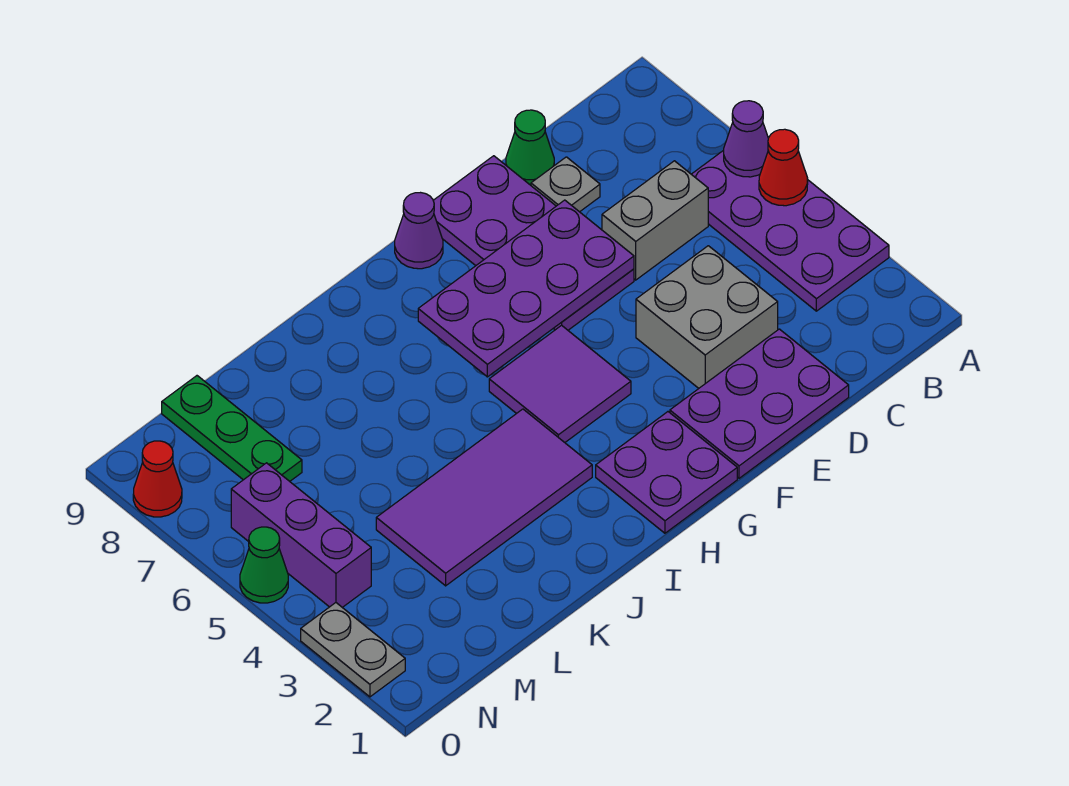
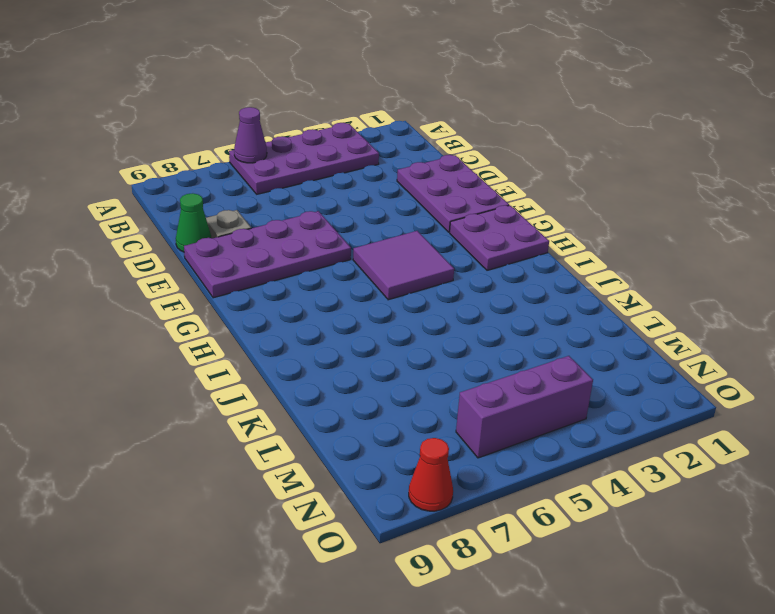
none -> grey brick C6:D6 level 1
none -> grey brick D3:E4 level 1
none -> purple cone G9 level 1

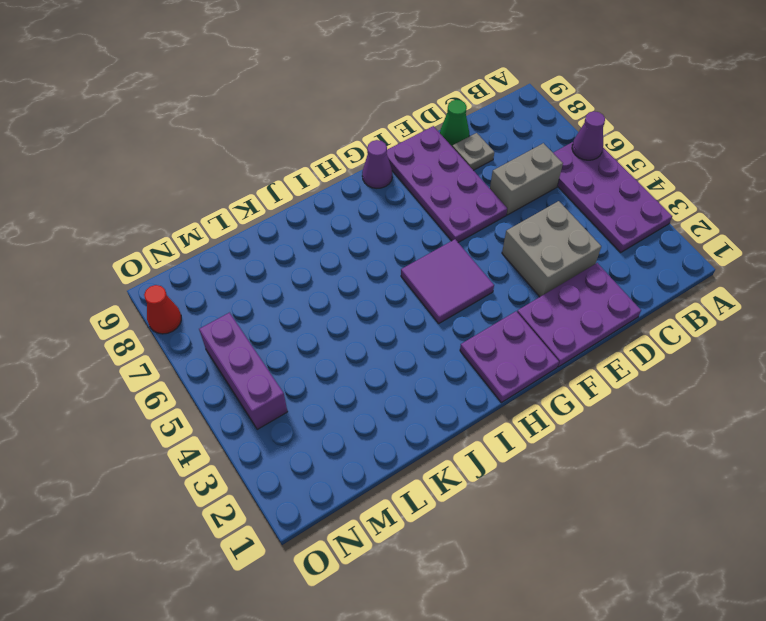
none -> purple tile I3:L4 level 1
none -> green plate M7:M9 level 1
none -> grey plate O2:O3 level 1

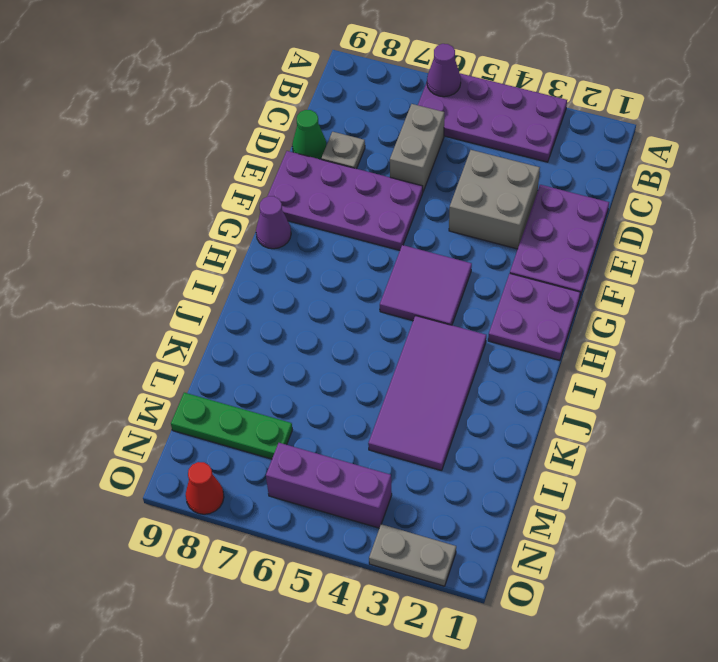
none -> green cone O5 level 1
none -> red cone A5 level 2
none -> purple plate E6:H7 level 2

